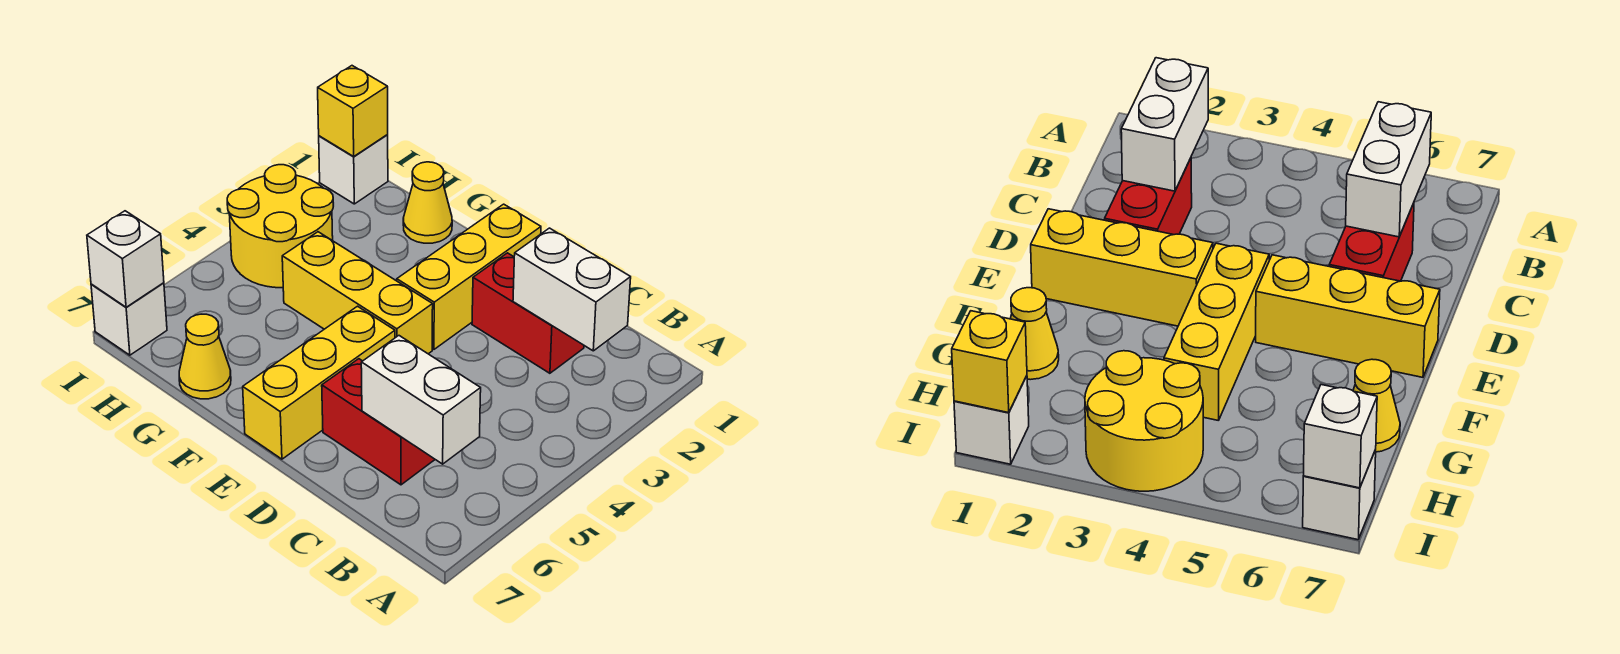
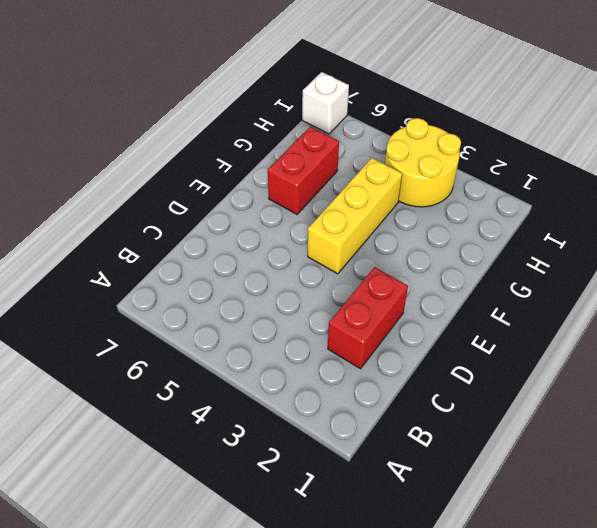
red brick F6:G6 level 1 -> red brick C6:D6 level 1
none -> yellow brick E1:E3 level 1
none -> yellow brick E5:E7 level 1
none -> yellow cone G1 level 1

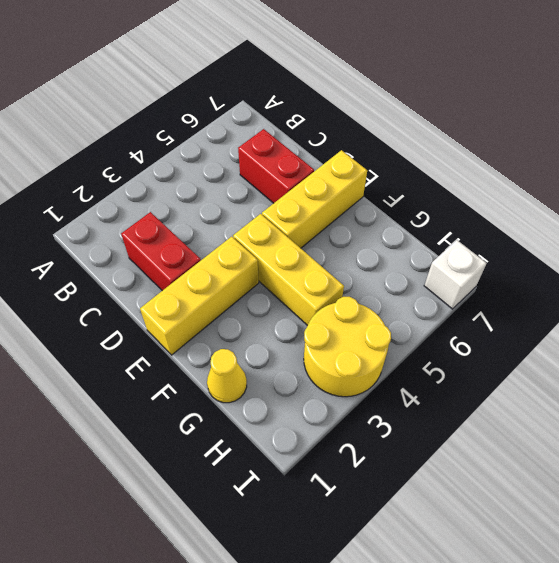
none -> yellow cone G7 level 1
none -> white brick I1 level 1
none -> white brick B2:C2 level 2

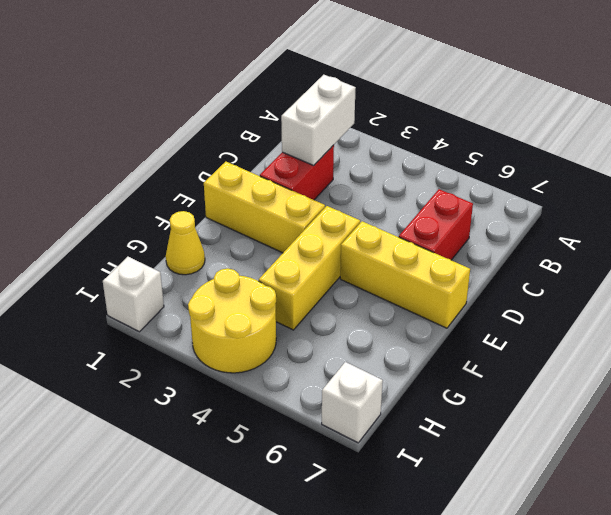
none -> yellow cone G7 level 1
none -> white brick B6:C6 level 2
none -> yellow brick I1 level 2

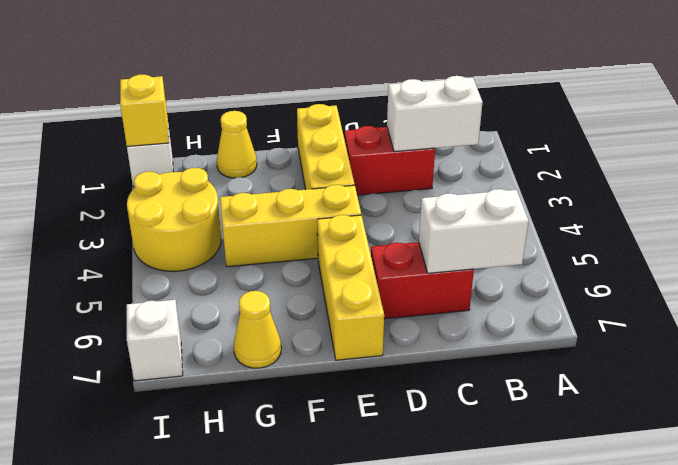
none -> white brick I7 level 2

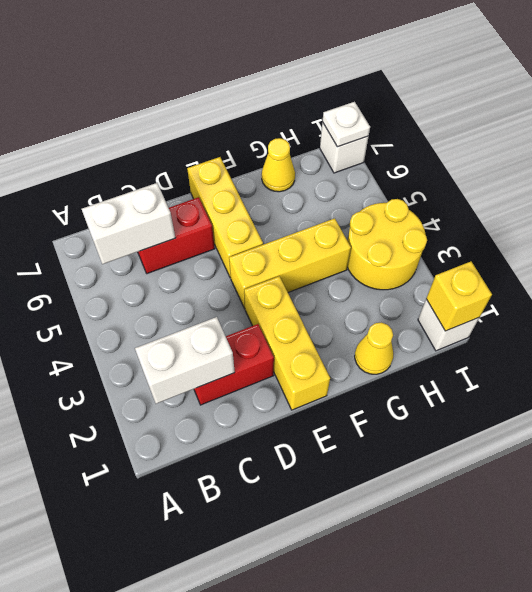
white plate I7 level 2 -> white brick I7 level 2

